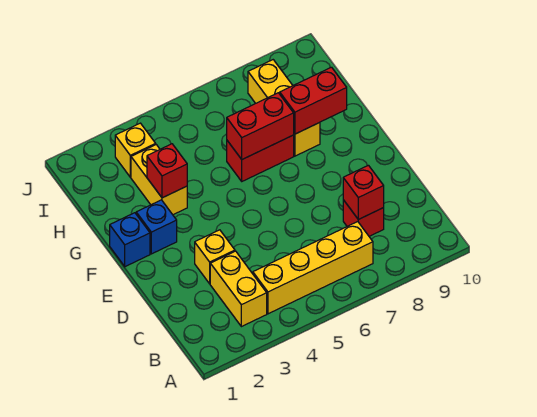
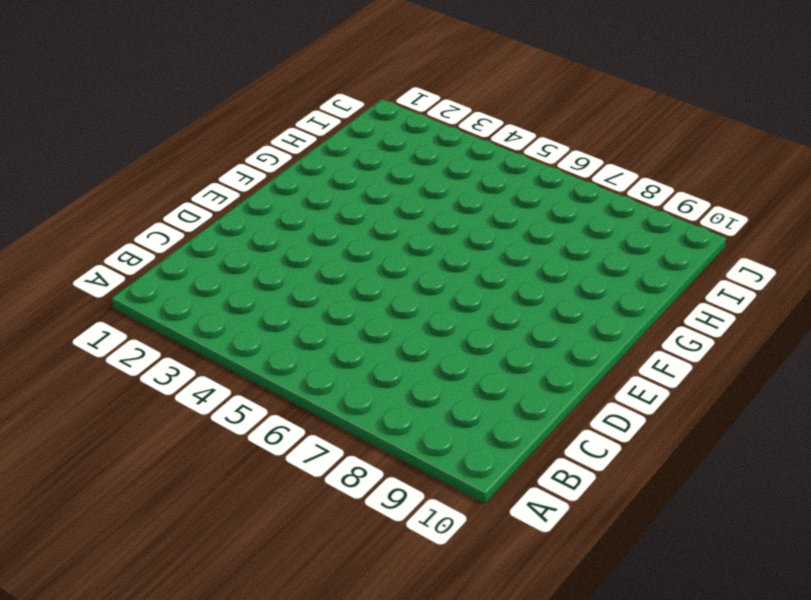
none -> yellow brick B3:C3 level 1
none -> yellow brick B4:B7 level 1
none -> red brick C8 level 1

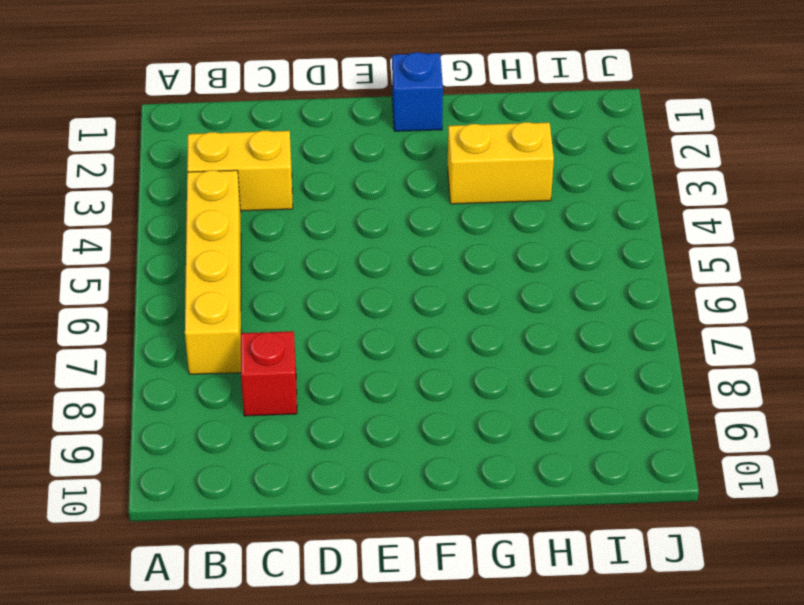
none -> yellow brick D3 level 1
none -> blue brick F2 level 1
none -> red brick G6:G7 level 1

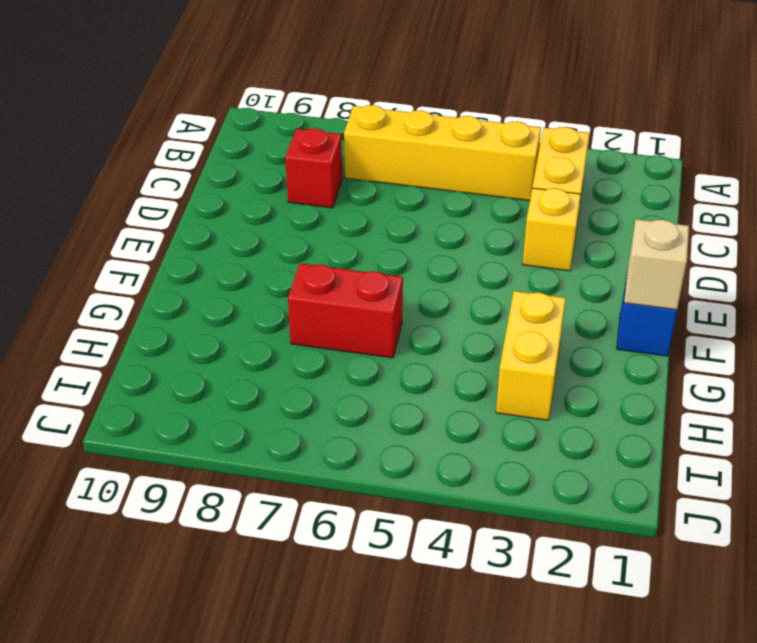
tan brick F1 level 2 -> none
none -> blue brick F2 level 1
none -> yellow brick G8:I8 level 1
none -> yellow brick I3 level 1

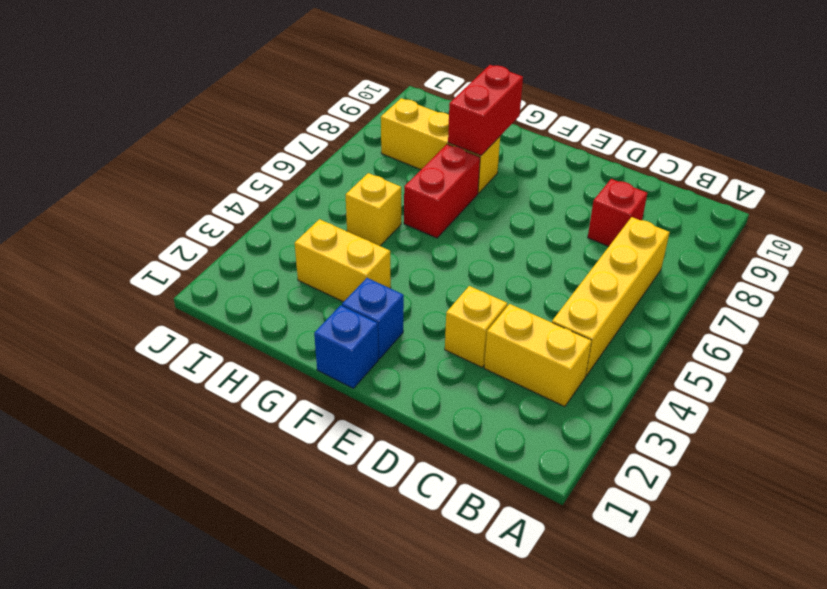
yellow brick H5 level 1 -> yellow brick I3 level 1
none -> red brick C8 level 2
none -> red brick G3 level 2
none -> red brick G6:G7 level 2

